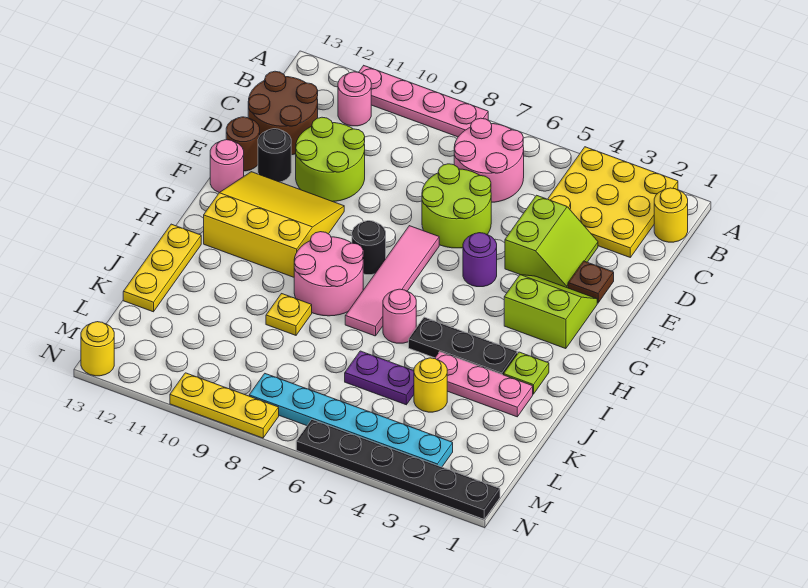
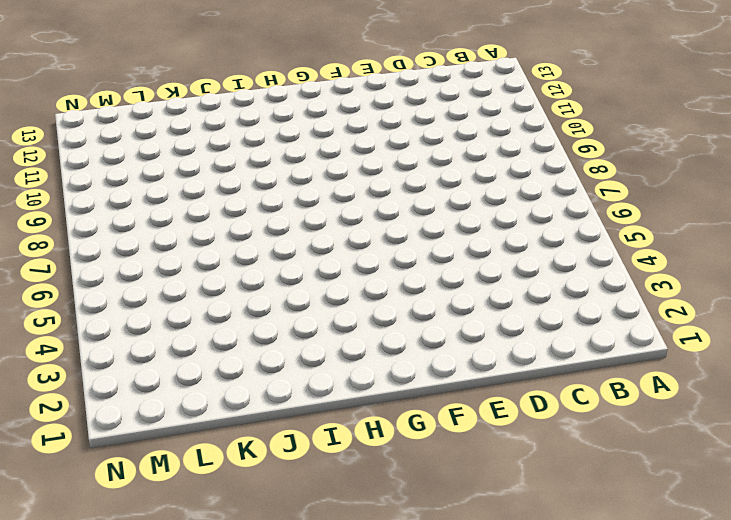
none -> yellow plate A2:C4 level 1
none -> pink plate A8:A11 level 1
none -> yellow round brick B1 level 1
none -> pink round brick B6:C7 level 1

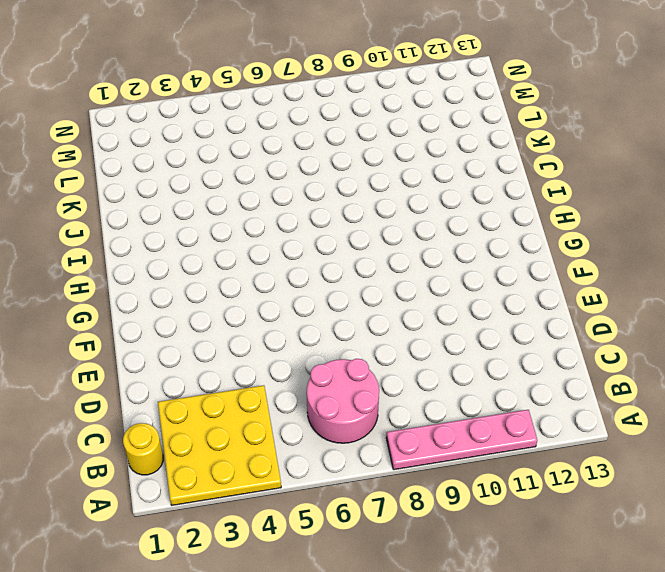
none -> pink round brick B11 level 1
none -> brown round brick C12:D13 level 1
none -> lime slope D3:E4 level 1 top 4
none -> lime round brick D6:E7 level 1

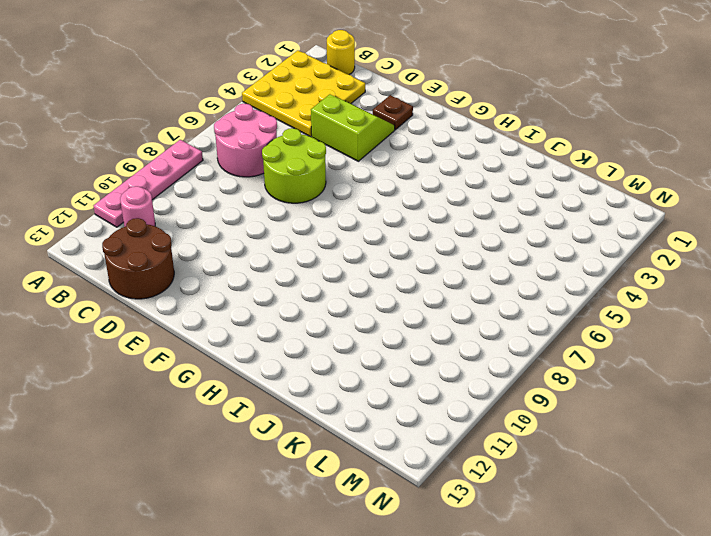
none -> lime round brick D10:E11 level 1
none -> black round brick E12 level 1
none -> brown round brick E13 level 1
none -> lime slope F2:G3 level 1 top G

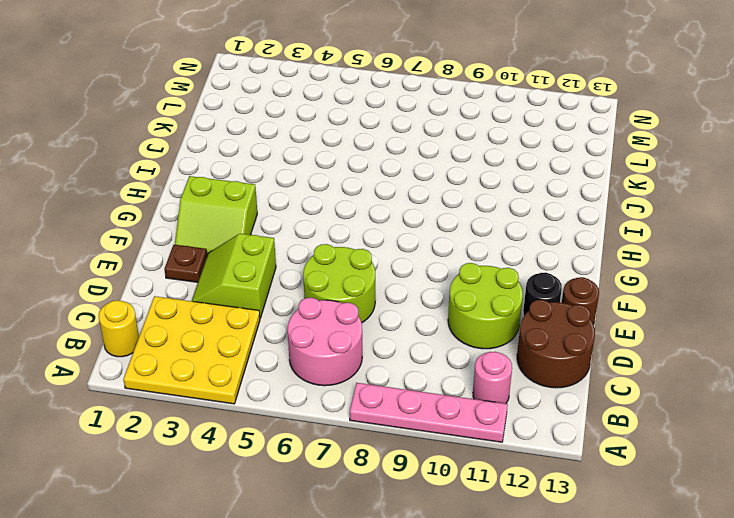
none -> purple round brick F5 level 1
none -> pink tile F7:I7 level 1
none -> yellow slope F10:H12 level 1 top H
none -> pink round brick F13 level 1

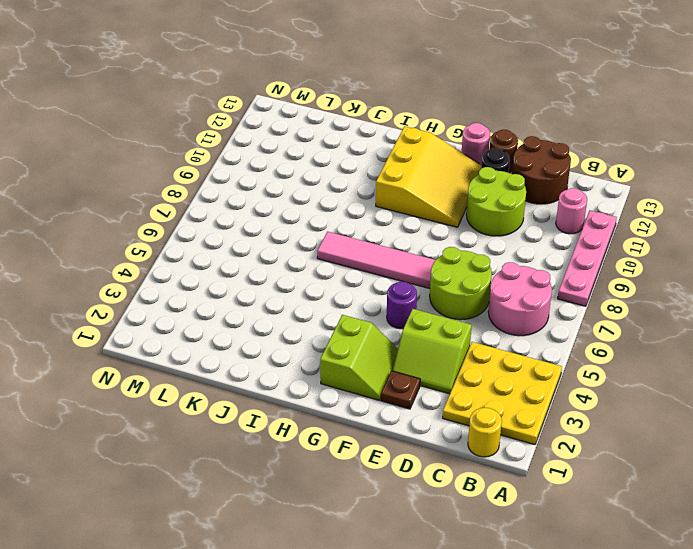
none -> black round brick G8 level 1
none -> pink round brick H8:I9 level 1
none -> lime plate I2 level 1
none -> black plate I3:I5 level 1

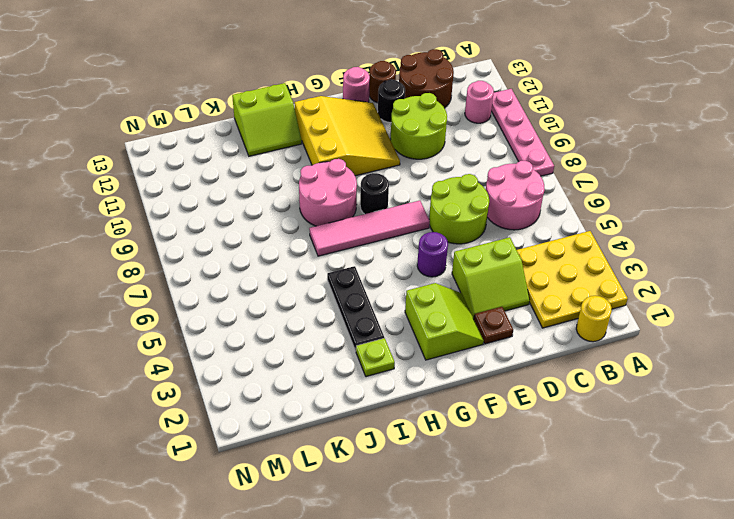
lime slope I12:J13 level 1 top 13 -> yellow plate I13:K13 level 1
none -> pink round brick I6 level 1
none -> pink plate J2:J4 level 1
none -> yellow plate J9 level 1
none -> yellow round brick K4 level 1

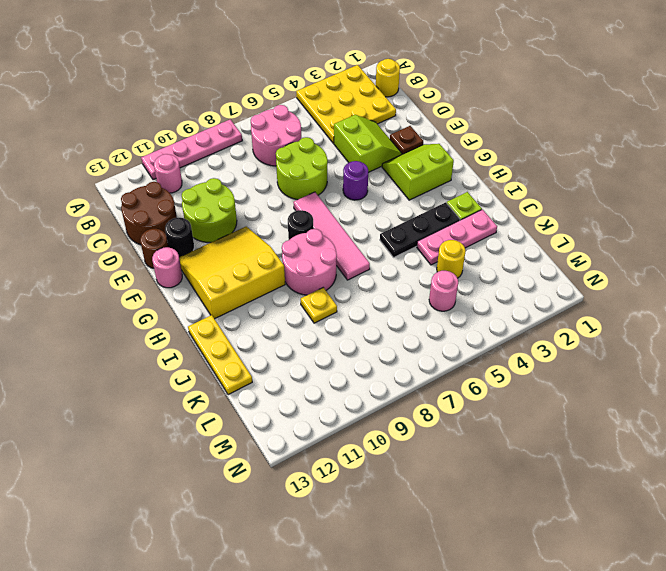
pink round brick L5 level 1 -> pink round brick I6 level 1
none -> purple plate K5:K6 level 1
none -> cyan plate M3:M8 level 1
none -> black plate N1:N6 level 1
none -> yellow plate N8:N10 level 1

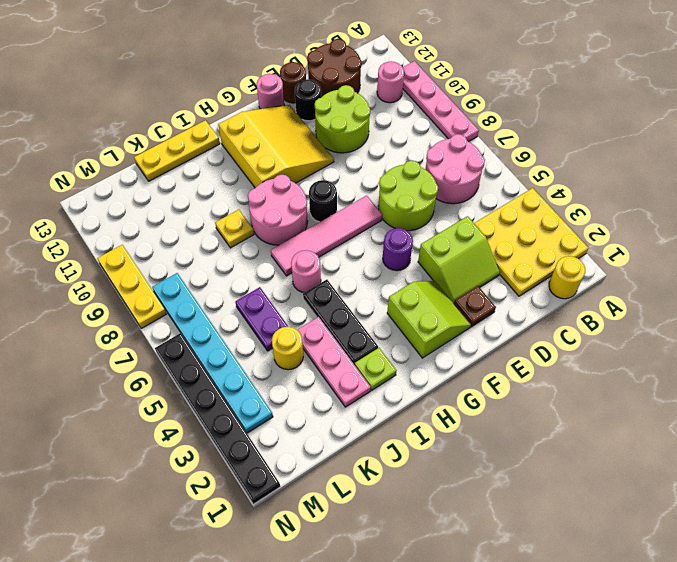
none -> yellow round brick N13 level 1

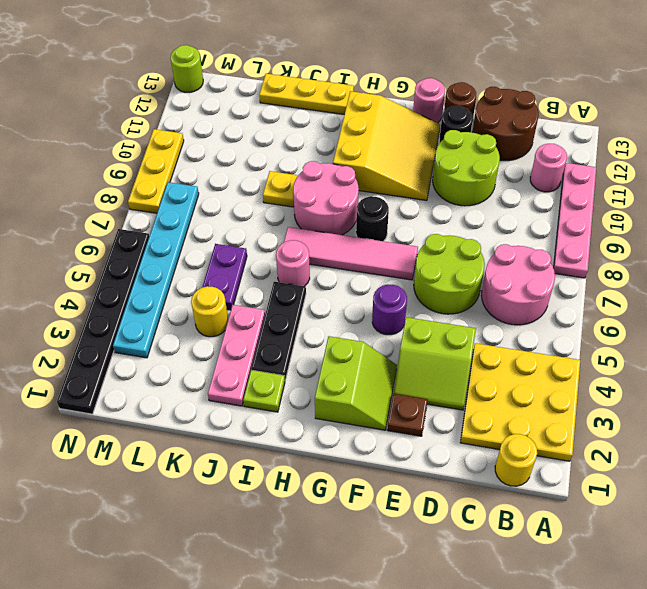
lime round brick N13 level 1 -> yellow round brick N13 level 1

